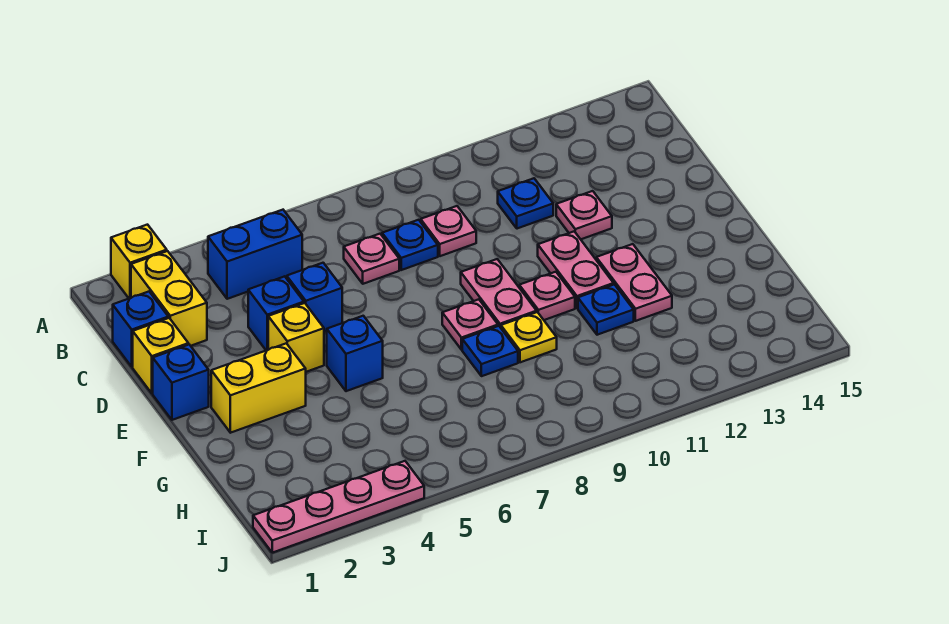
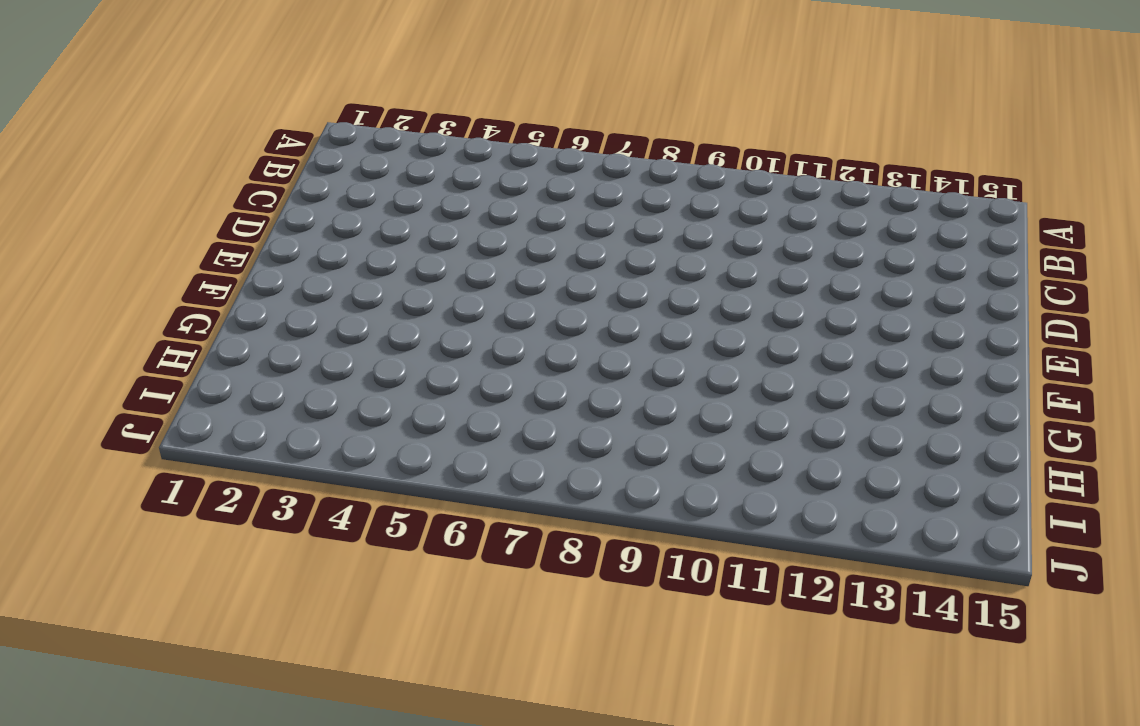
none -> yellow brick A2 level 1
none -> yellow brick B2:C2 level 1
none -> blue brick B4:B5 level 1

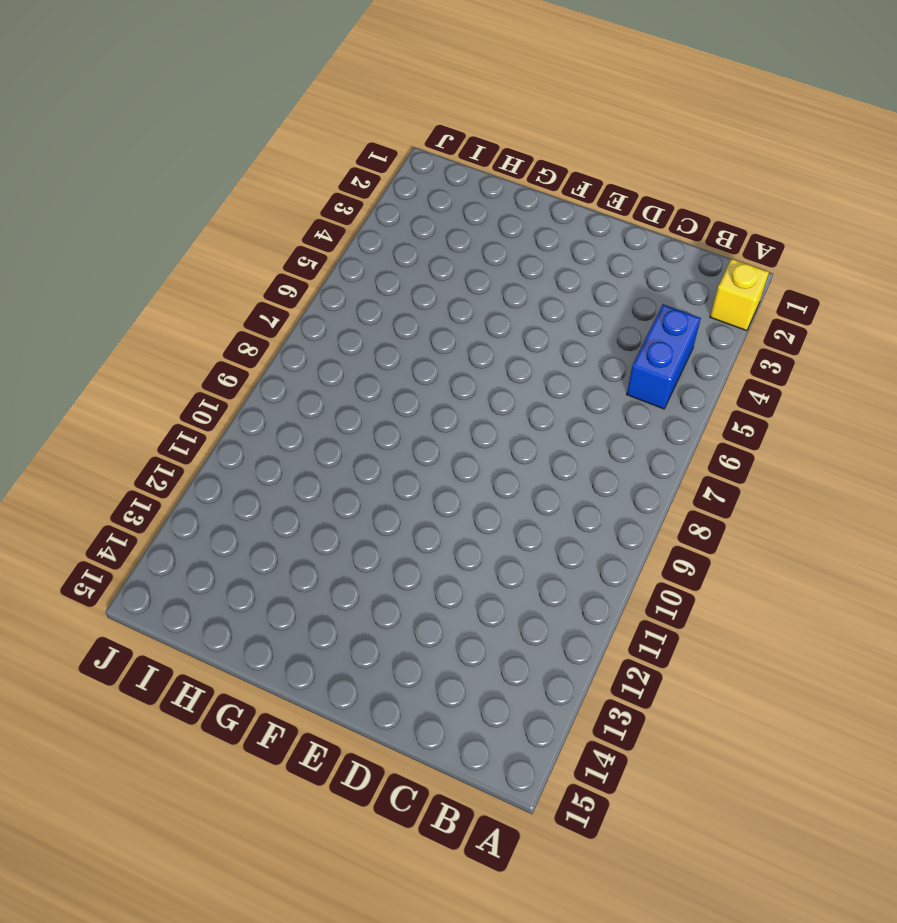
none -> yellow brick B2:C2 level 1
none -> blue brick C1 level 1
none -> pink plate C7 level 1

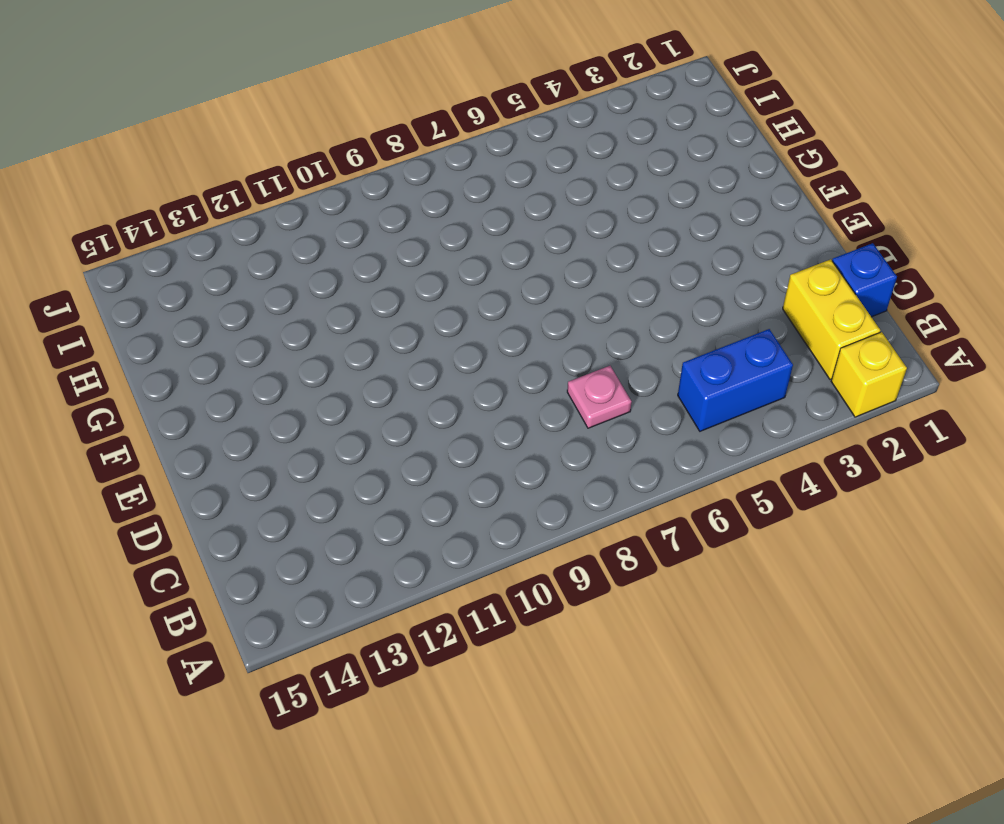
none -> blue plate C8 level 1
none -> pink plate C9 level 1
none -> blue plate C11 level 1

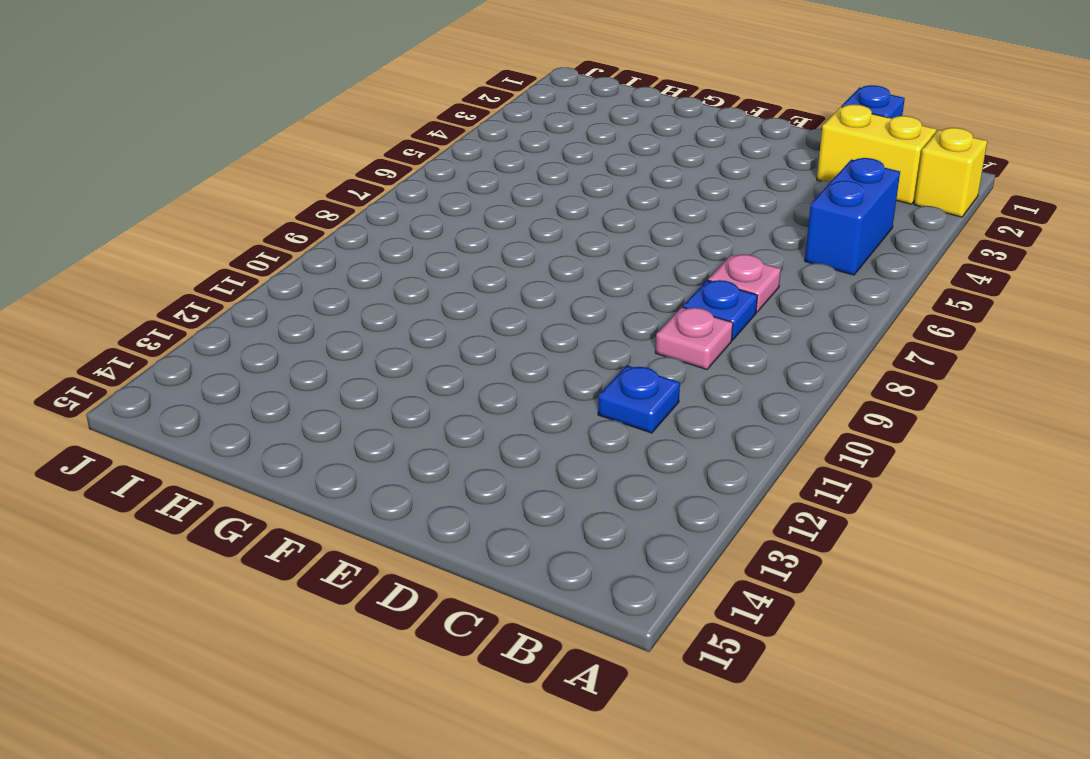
none -> yellow brick D1 level 1
none -> blue brick D4 level 1
none -> blue brick D5 level 1

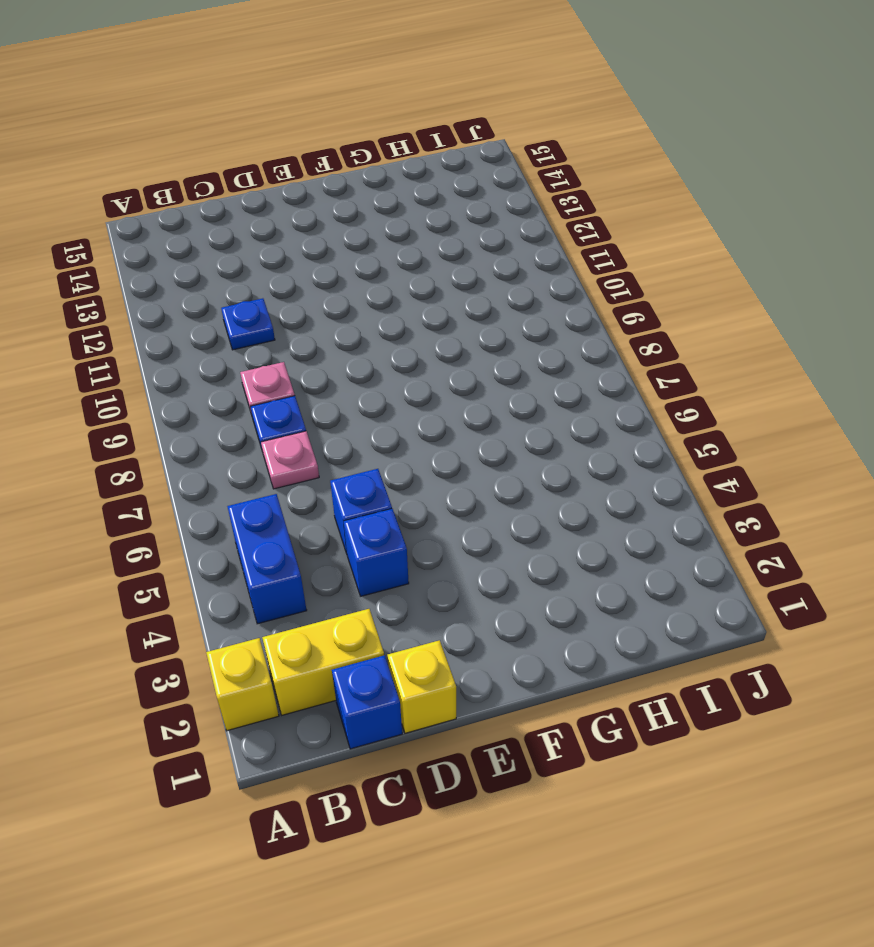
none -> pink plate D12 level 1
none -> blue brick E1 level 1
none -> yellow brick E4 level 1

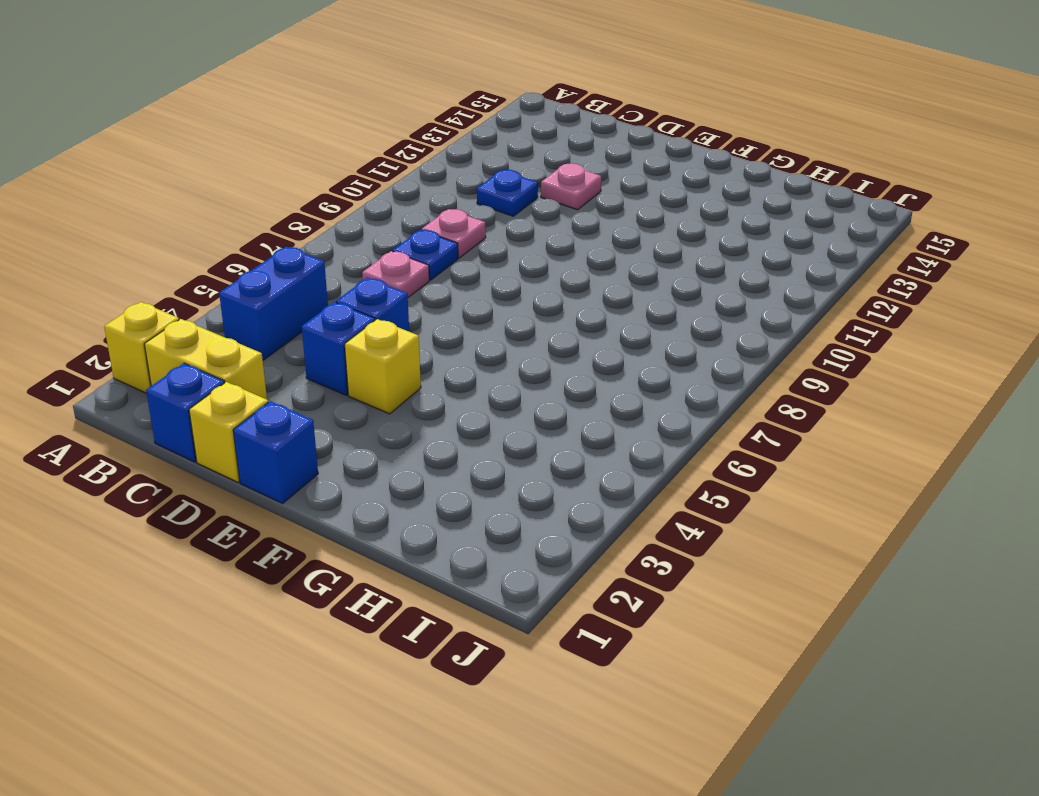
none -> pink plate E9:F9 level 1
none -> pink plate E11:F11 level 1
none -> yellow brick F2:F3 level 1

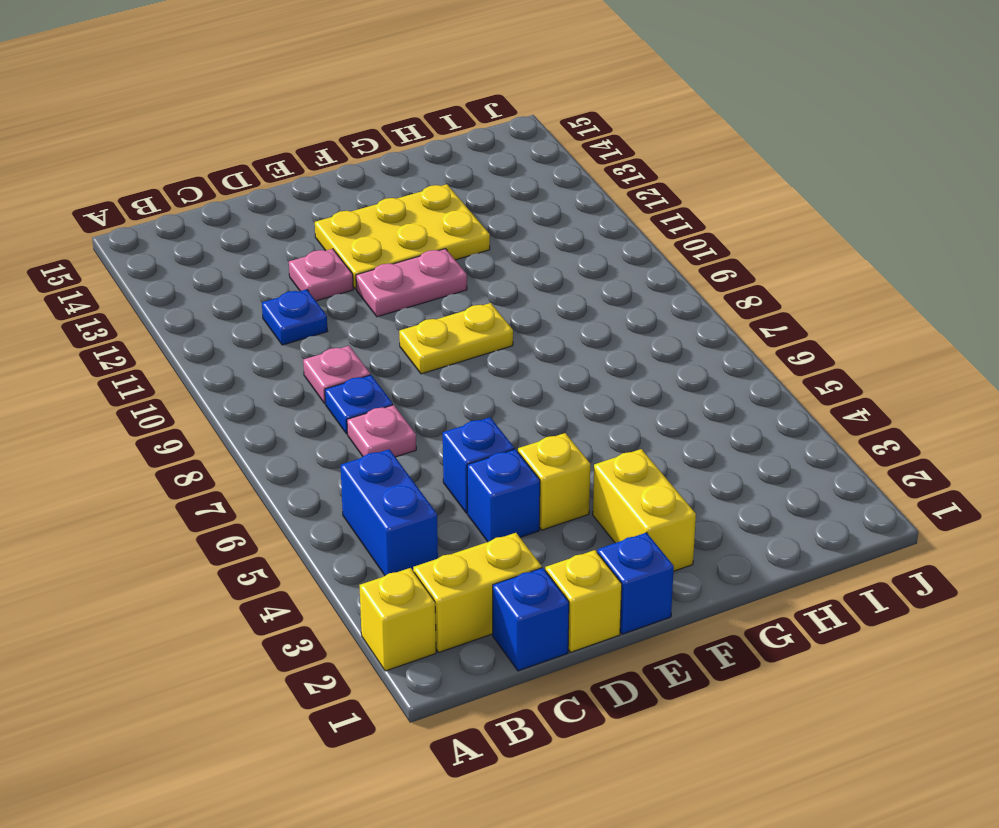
yellow plate E9:F9 level 1 -> pink plate E9:F9 level 1
yellow plate E12:G13 level 1 -> pink plate F12:G12 level 1
none -> blue brick F5 level 1
none -> pink plate F8 level 1
none -> pink plate F10 level 1

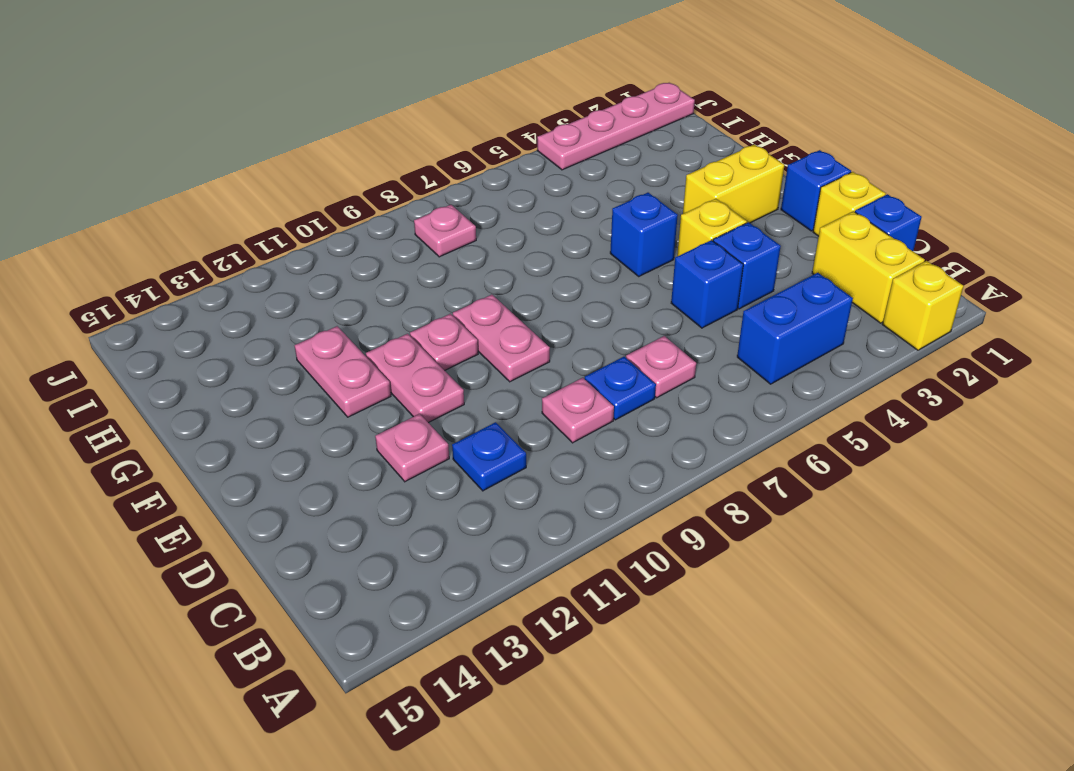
pink plate I8 level 1 -> pink plate F8 level 1
none -> blue plate G8 level 1
none -> yellow plate G9 level 1
none -> blue plate G11 level 1

